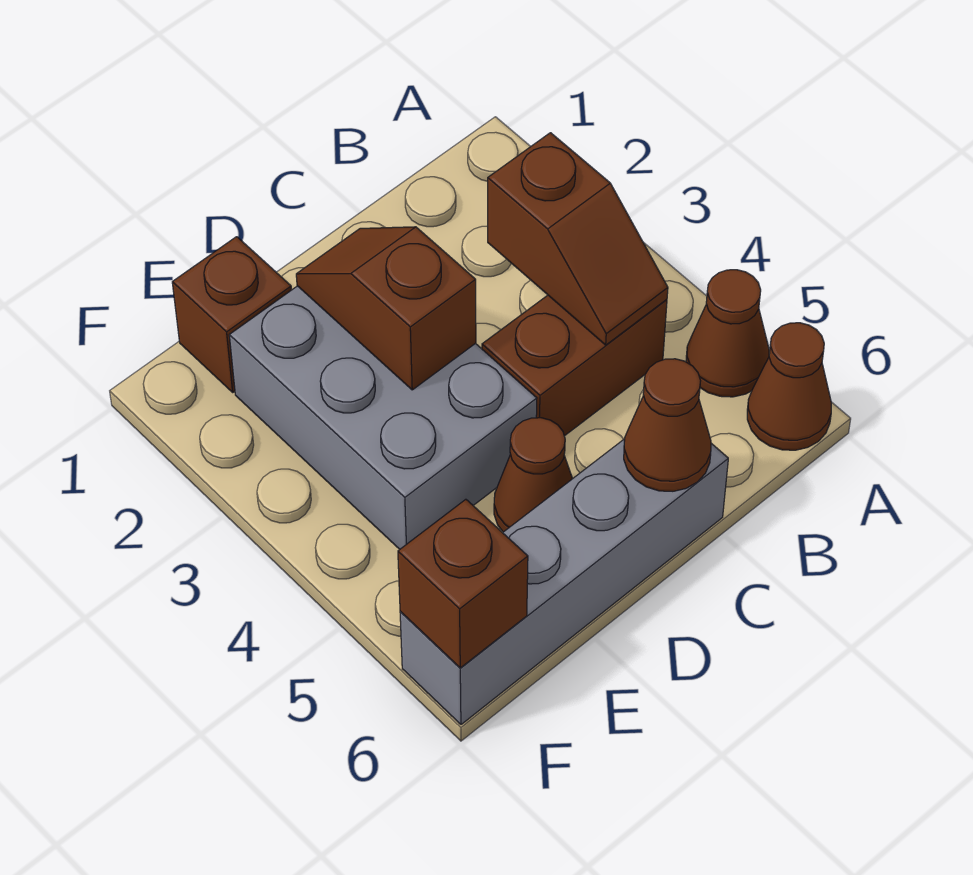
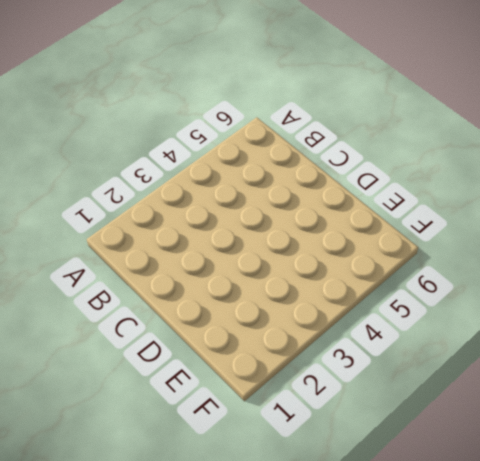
none -> brown cone A5 level 1
none -> brown cone A6 level 1

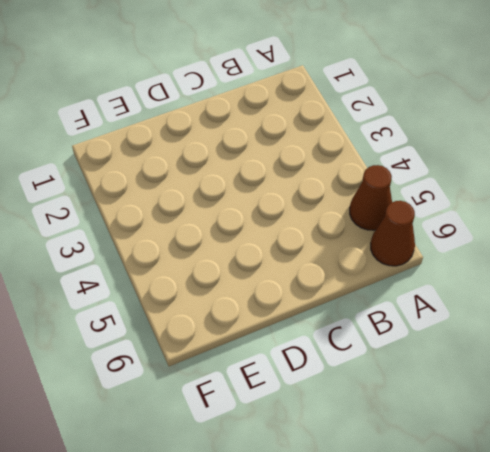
none -> brown brick B4:C4 level 1
none -> grey brick C6:F6 level 1

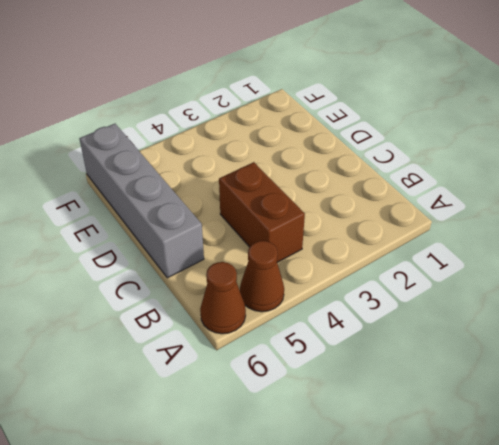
none -> grey brick D2:E4 level 1
none -> brown cone D5 level 1

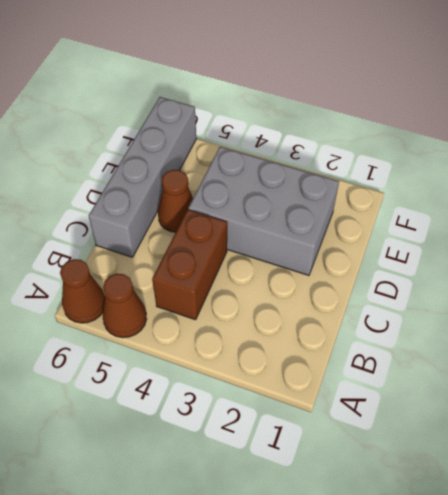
none -> brown brick E1 level 1
none -> brown slope B3:B4 level 2 top 3

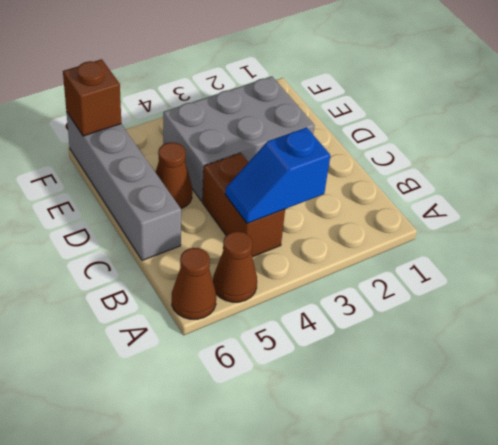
blue slope B3:B4 level 2 top 3 -> brown slope B3:B4 level 2 top 3
none -> brown brick E1 level 1
none -> brown cone C6 level 2

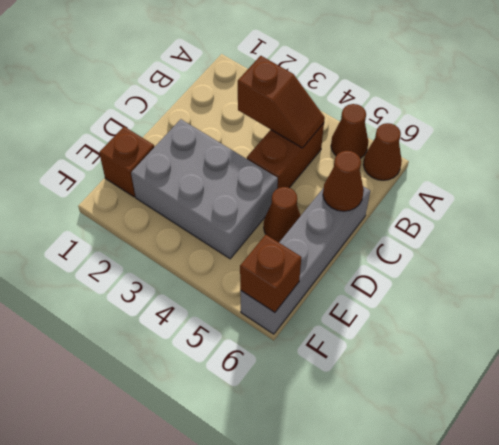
none -> brown slope D2:D3 level 2 top 3

